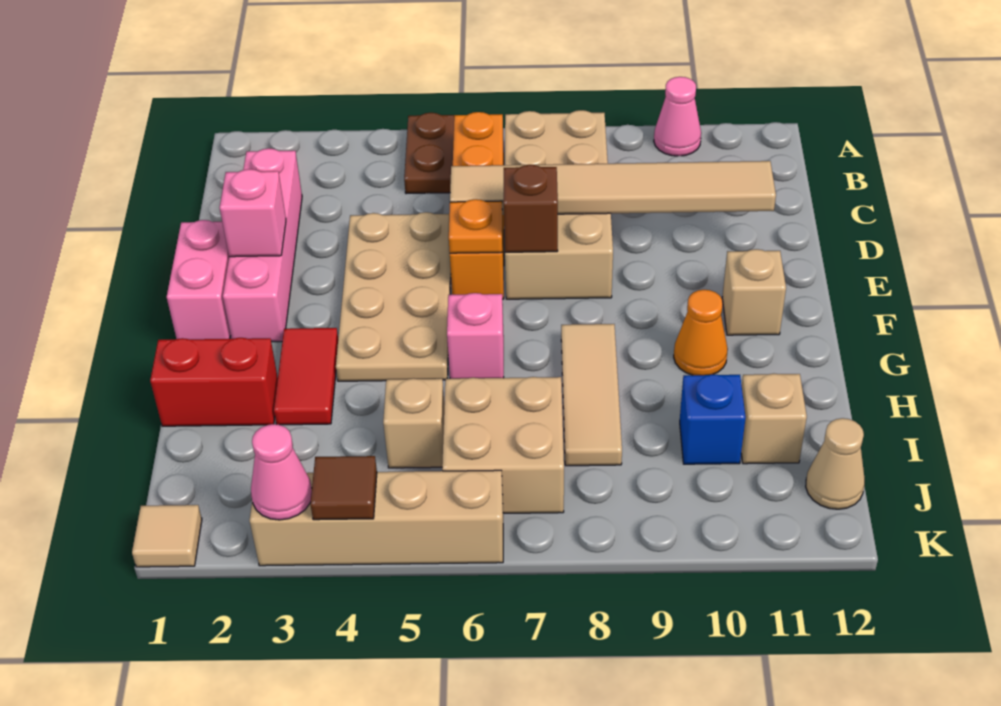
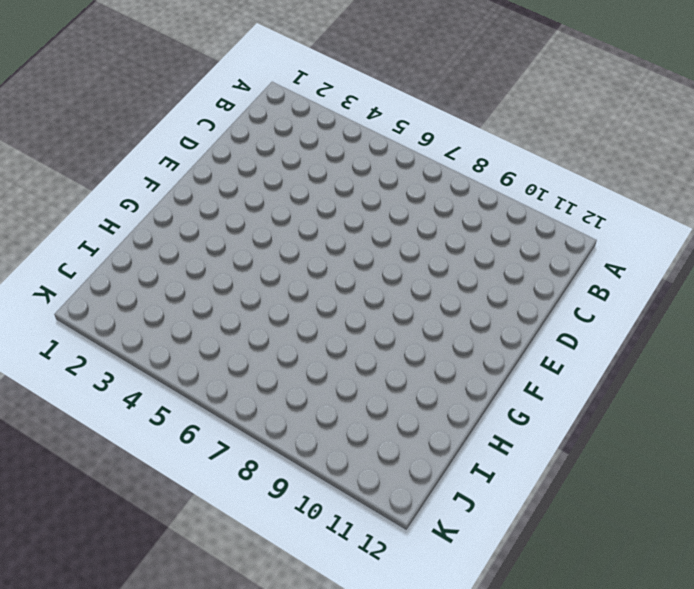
none -> brown plate A5:B5 level 1
none -> pink cone A10 level 1
none -> orange brick B6:E6 level 1

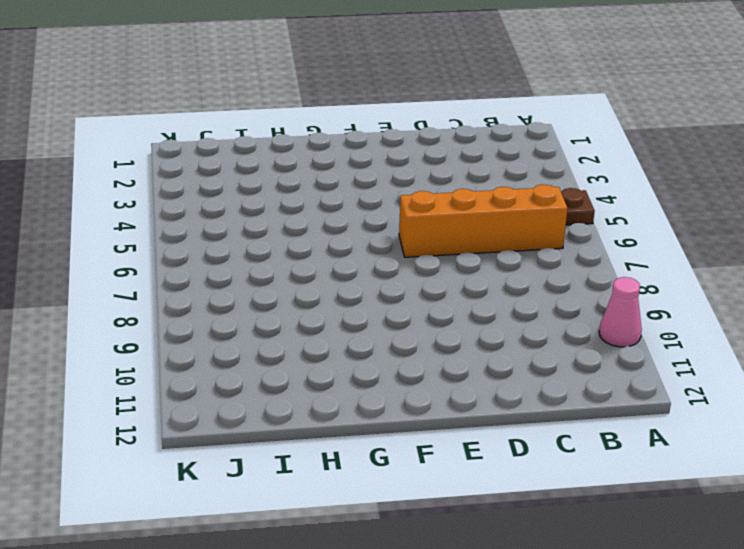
none -> tan brick B7:E8 level 1
none -> pink brick C2:F2 level 1
none -> tan plate D4:G5 level 1

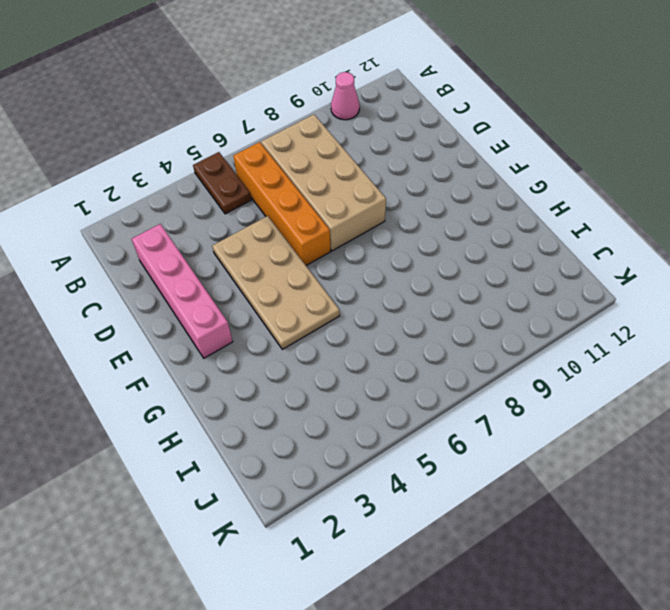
none -> pink brick E1:F1 level 1
none -> tan brick F11 level 1
none -> red tile G3:H3 level 1

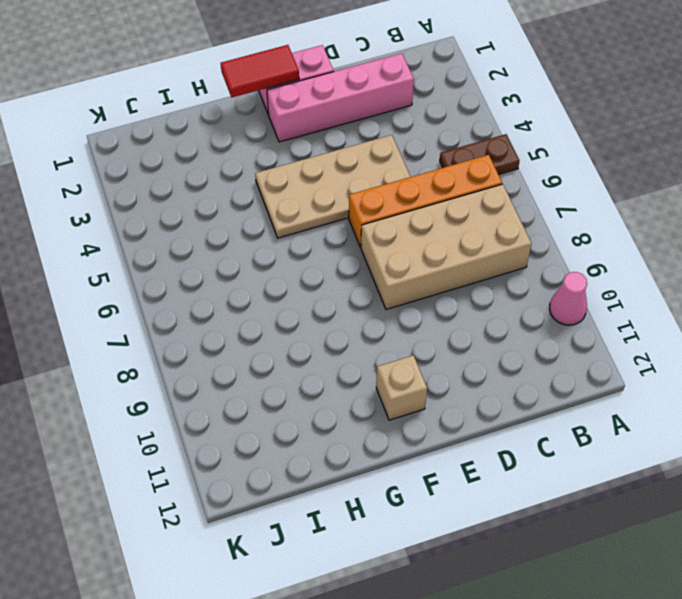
red tile F1:G1 level 2 -> red tile G3:H3 level 1
none -> pink brick G6 level 1
none -> tan tile G8:I8 level 1
none -> orange cone G10 level 1

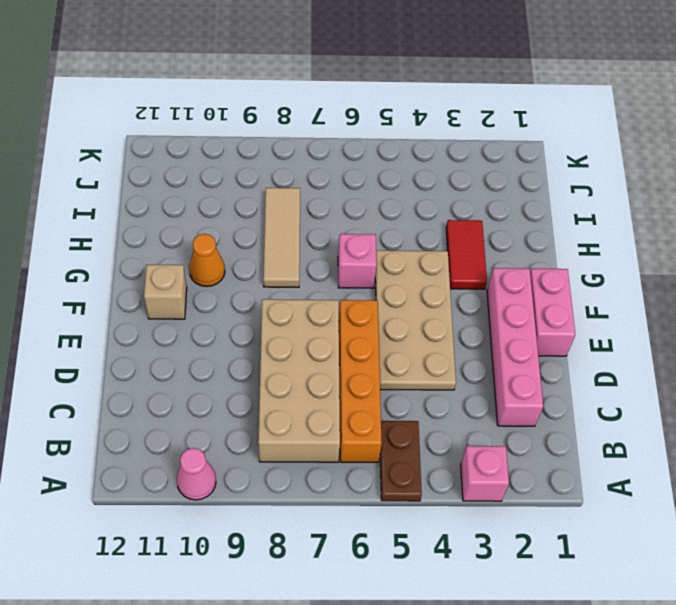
pink brick A3 level 1 -> pink brick E2 level 2
none -> red brick H1:H2 level 1
none -> tan brick I5 level 1
none -> tan brick I6:J7 level 1

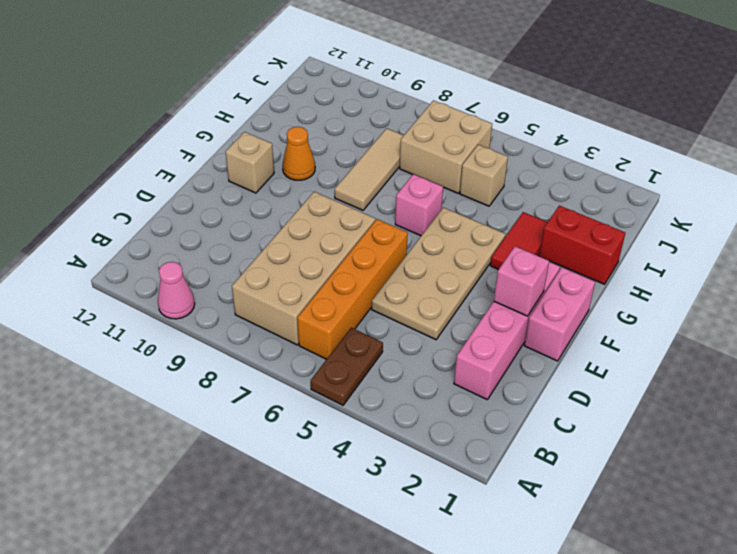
none -> blue brick I10 level 1
none -> tan brick I11 level 1
none -> tan cone J12 level 1

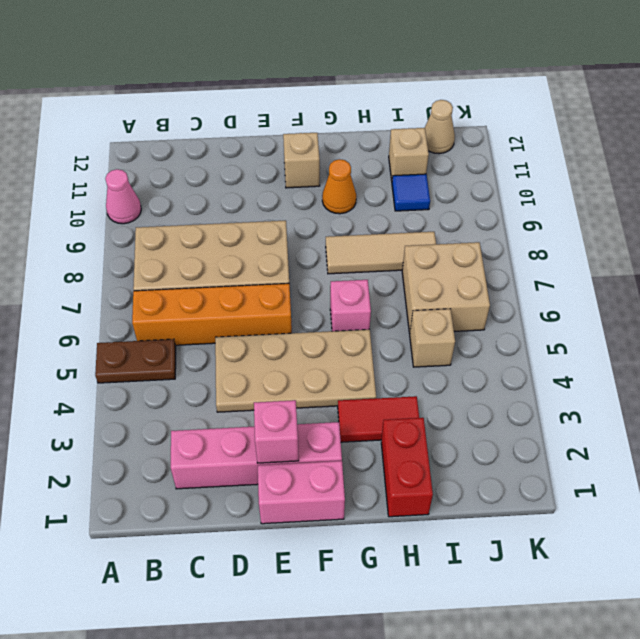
blue tile I10 level 1 -> blue brick I10 level 1
none -> tan tile K1 level 1
none -> tan brick K3:K6 level 1
none -> tan tile D6:D11 level 2

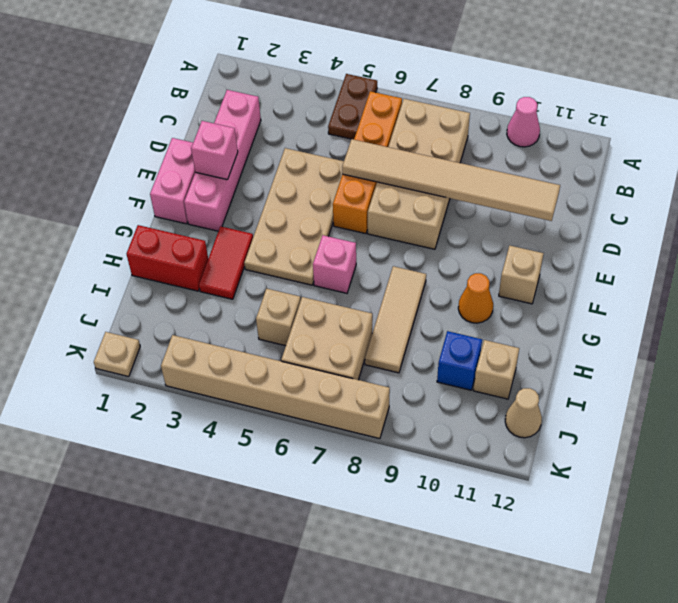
tan plate K1 level 1 -> tan tile K1 level 1
tan brick K3:K8 level 1 -> tan brick K3:K6 level 1
none -> orange plate E6 level 2
none -> brown brick E7 level 2
none -> pink cone K3 level 2

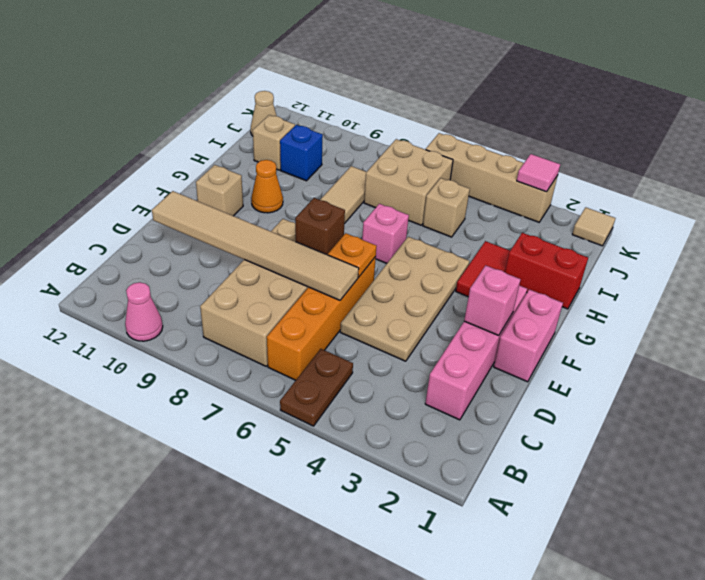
pink tile K3 level 2 -> pink cone K3 level 2
none -> brown tile K4 level 2

